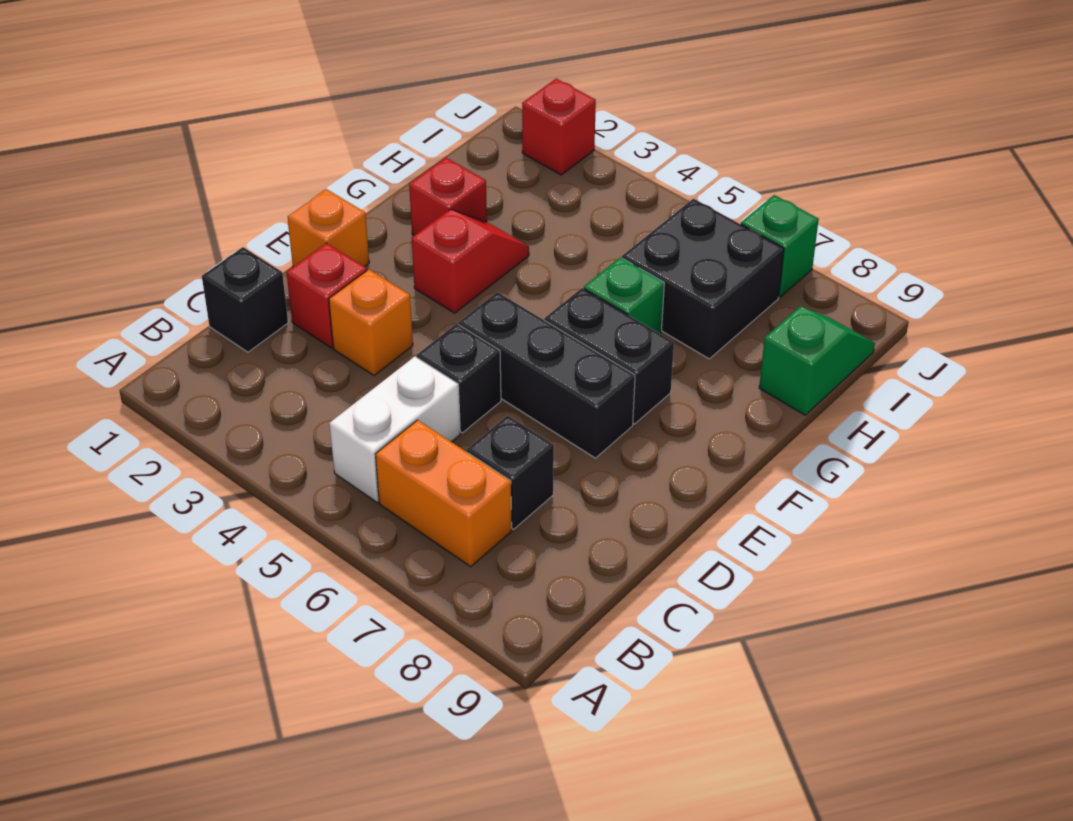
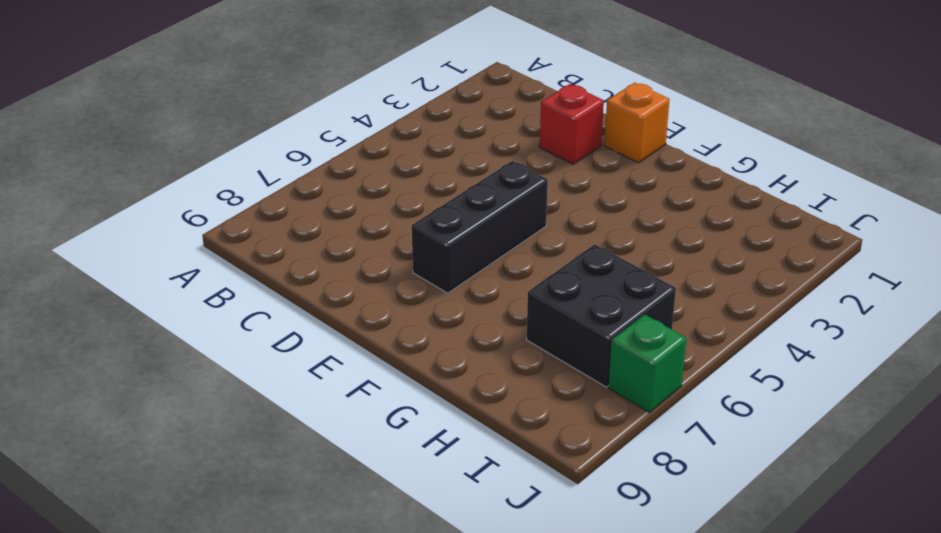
none -> white brick B5:C5 level 1
none -> orange brick B6:B7 level 1
none -> black brick C1 level 1

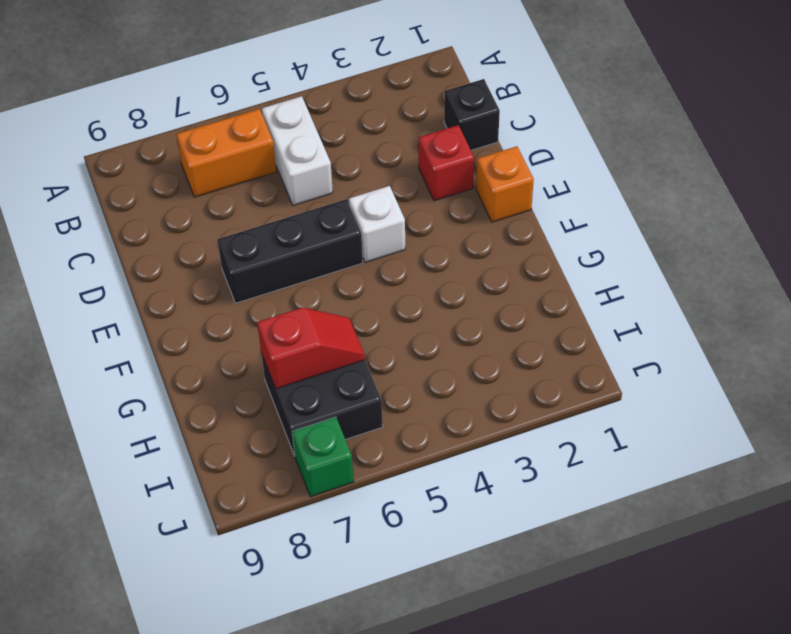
white brick E4 level 1 -> none
red slope H6:H7 level 2 top 7 -> red slope F3:G3 level 1 top F
none -> black brick C7 level 1
none -> orange brick D3 level 1
none -> black brick D5 level 1

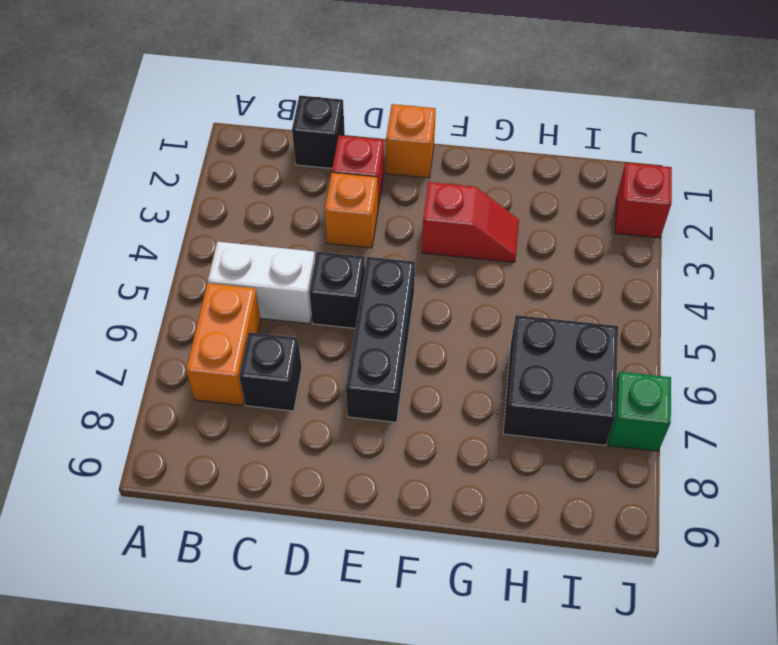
none -> black brick F6:F7 level 1
none -> red brick G2 level 1
none -> green brick G6 level 1

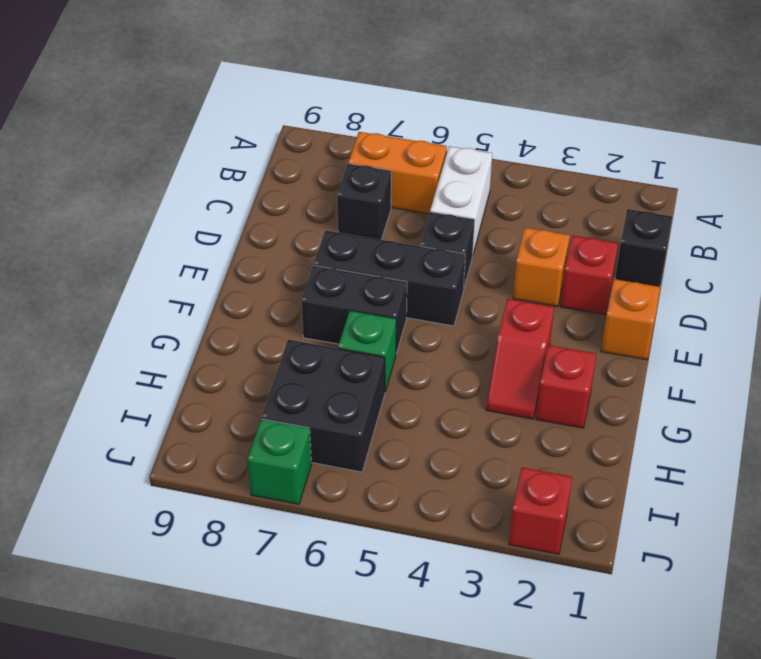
none -> green slope H9:I9 level 1 top H

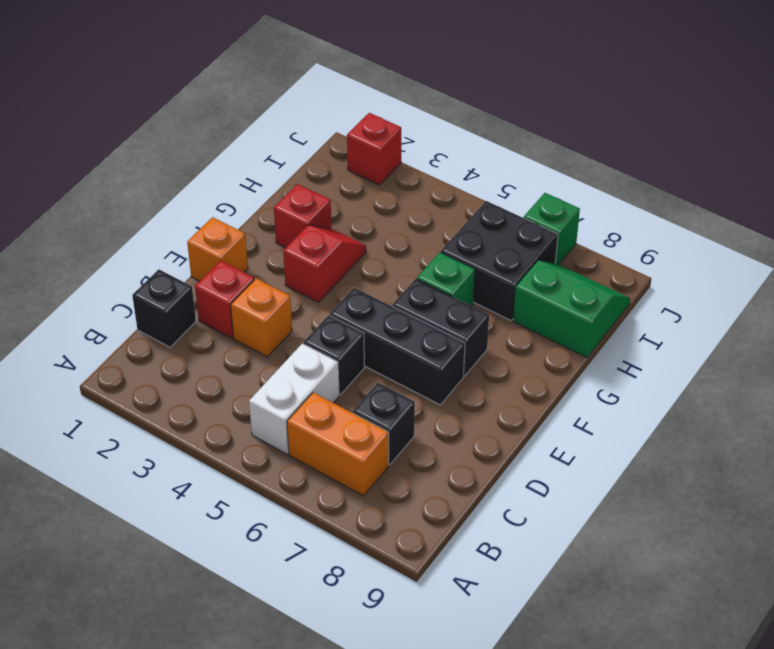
green slope H8:I9 level 1 top H -> green slope H9:I9 level 1 top H

